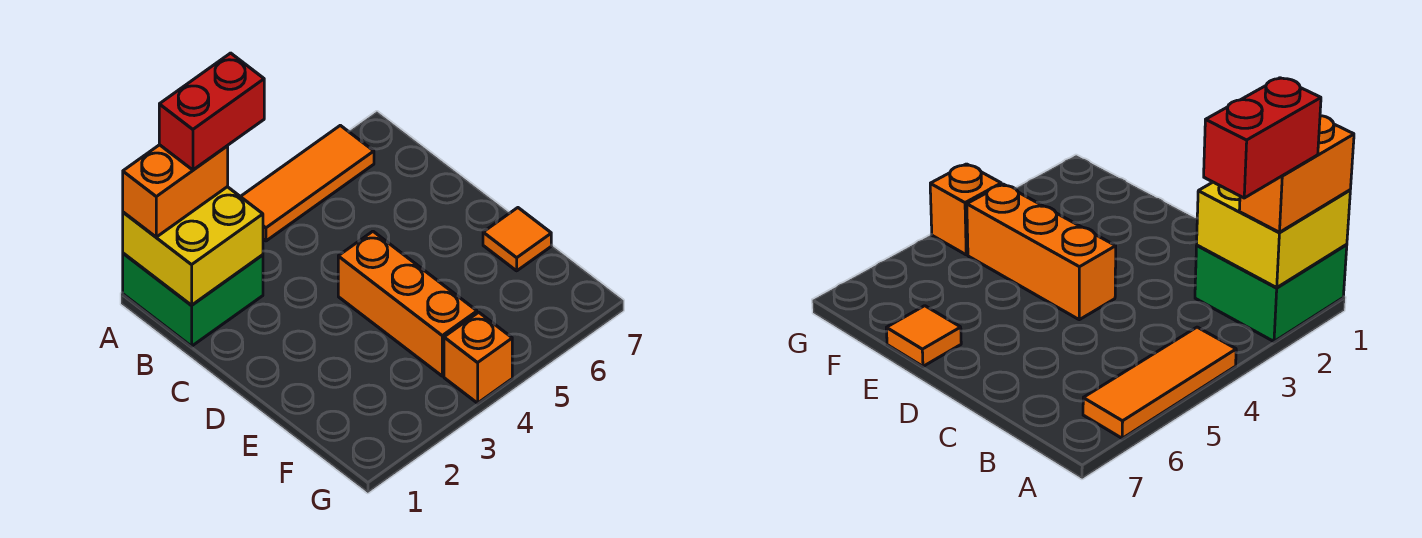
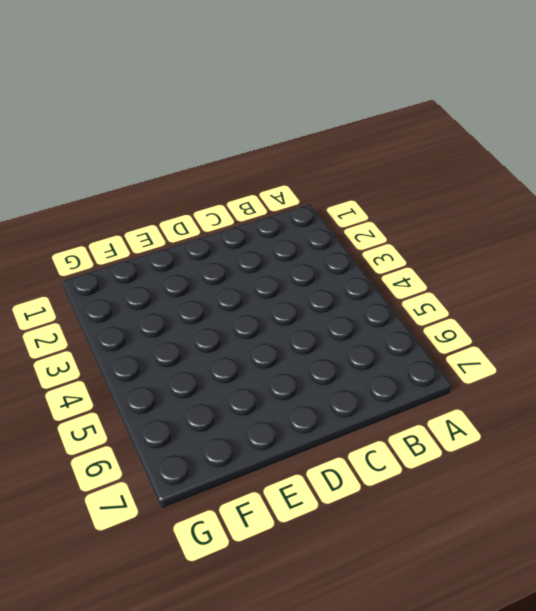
none -> green brick A1:B2 level 1
none -> orange tile A4:A6 level 1

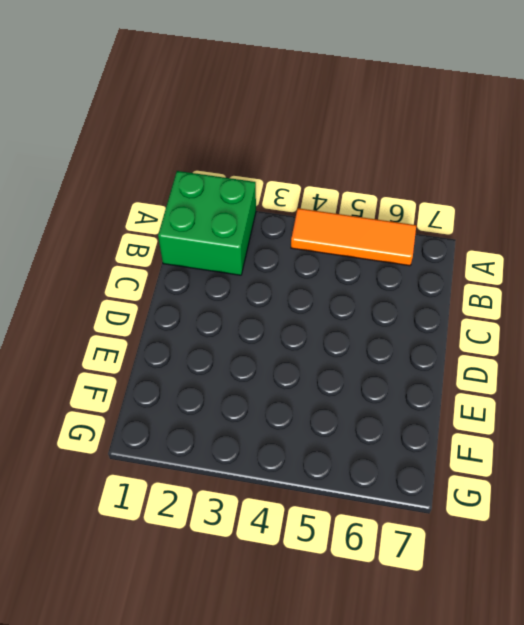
none -> orange brick D4:F4 level 1
none -> orange tile E7 level 1

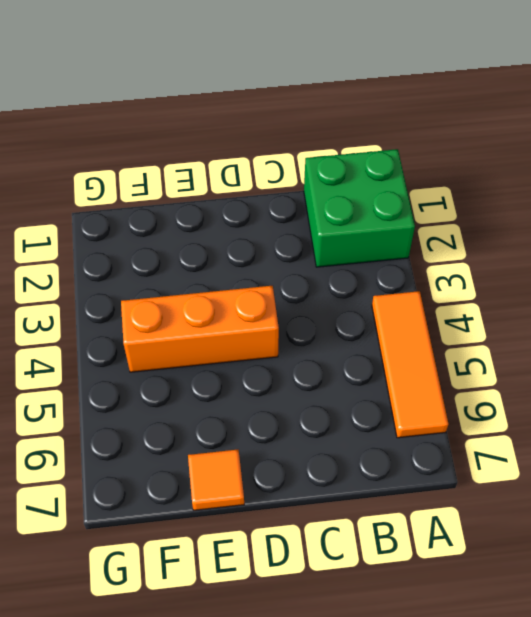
none -> orange brick G4 level 1
none -> yellow brick A1:B2 level 2

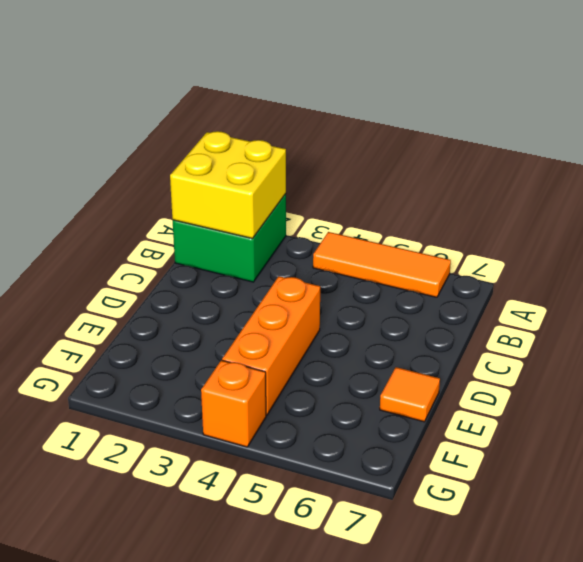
none -> orange brick A1:A2 level 3
none -> red brick A2:A3 level 4

